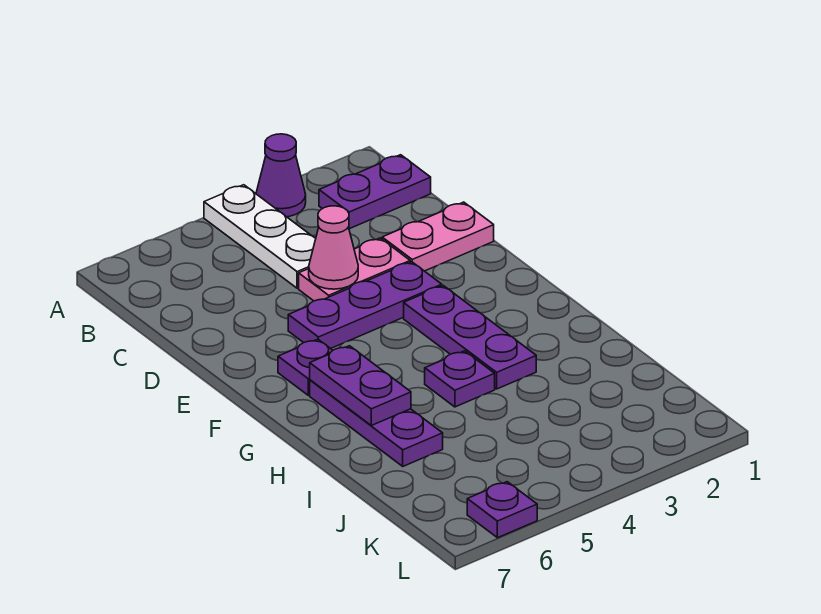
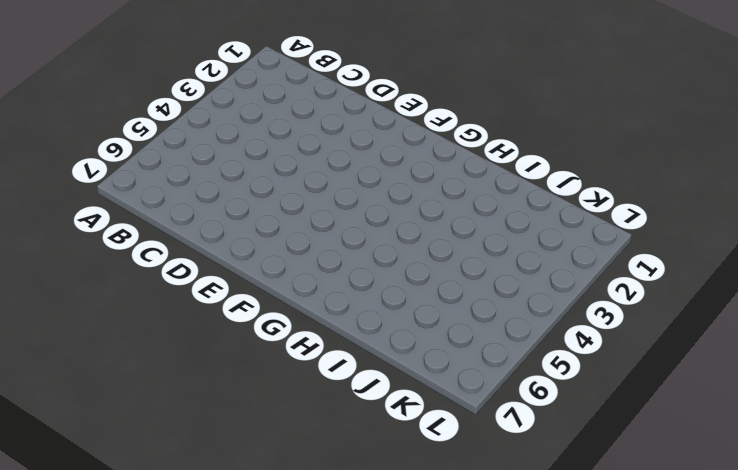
none -> purple cone A3 level 1
none -> white plate A4:C4 level 1
none -> purple plate B1:B2 level 1

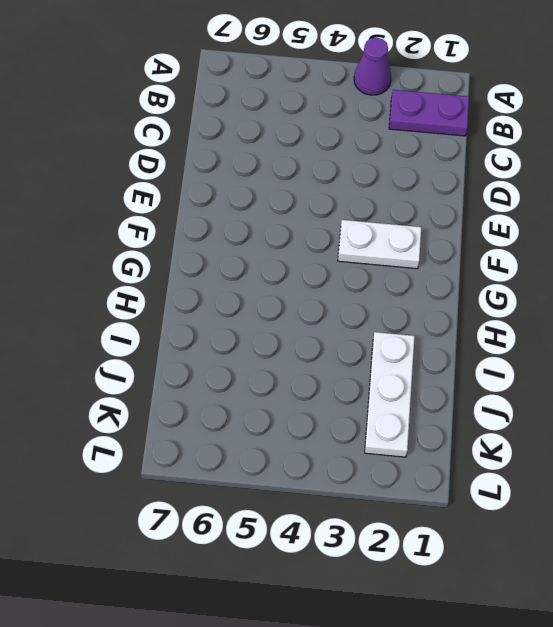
white plate F2:F3 level 1 -> purple plate F3:H3 level 1
white plate I2:K2 level 1 -> white plate A4:C4 level 1
none -> pink plate D1:D2 level 1
none -> pink plate D3:D4 level 1
none -> purple plate E3:E5 level 1

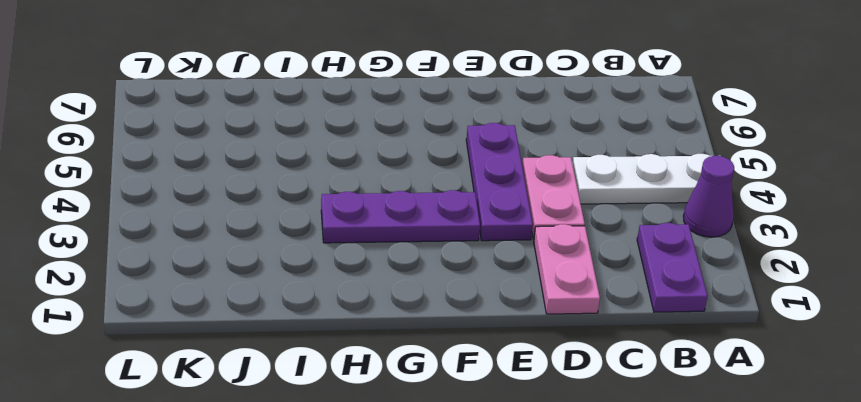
none -> purple plate F6 level 1
none -> purple plate G6:I6 level 1
none -> purple plate H4 level 1

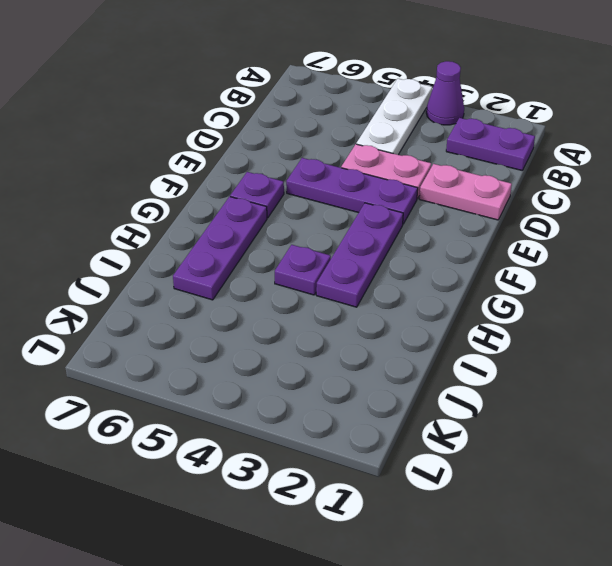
none -> purple plate L6 level 1
none -> pink cone D4 level 2
none -> purple plate G6:H6 level 2

